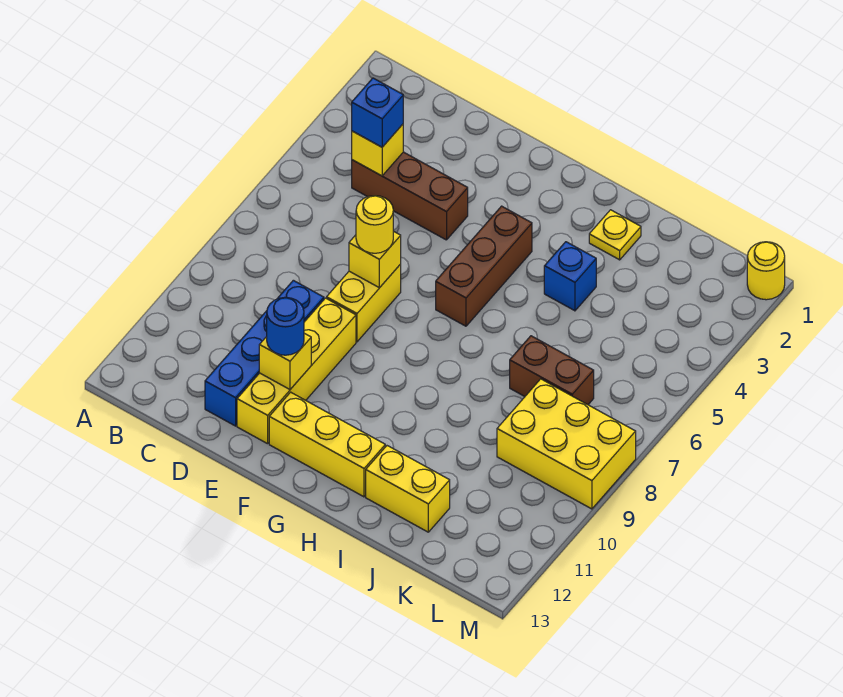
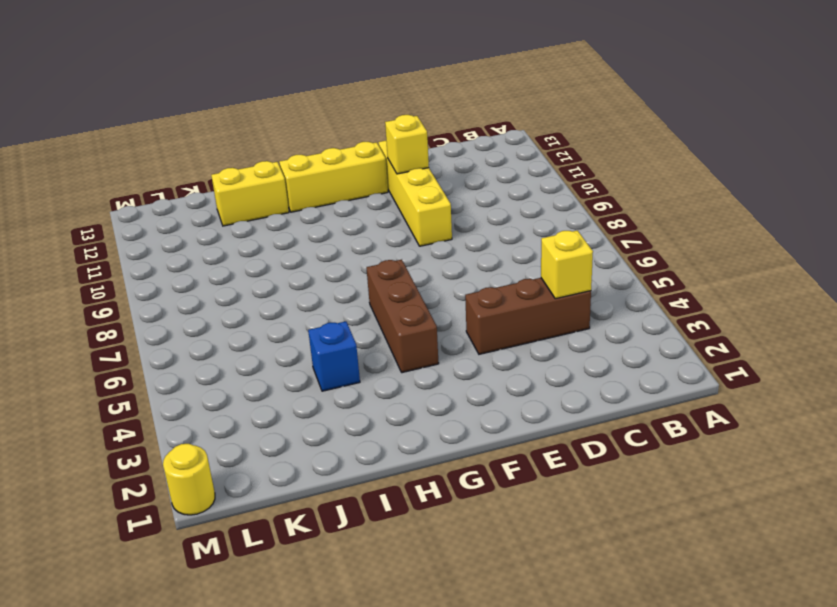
none -> blue brick D9:D12 level 1
none -> yellow brick E7:E8 level 1
none -> yellow plate I2 level 1

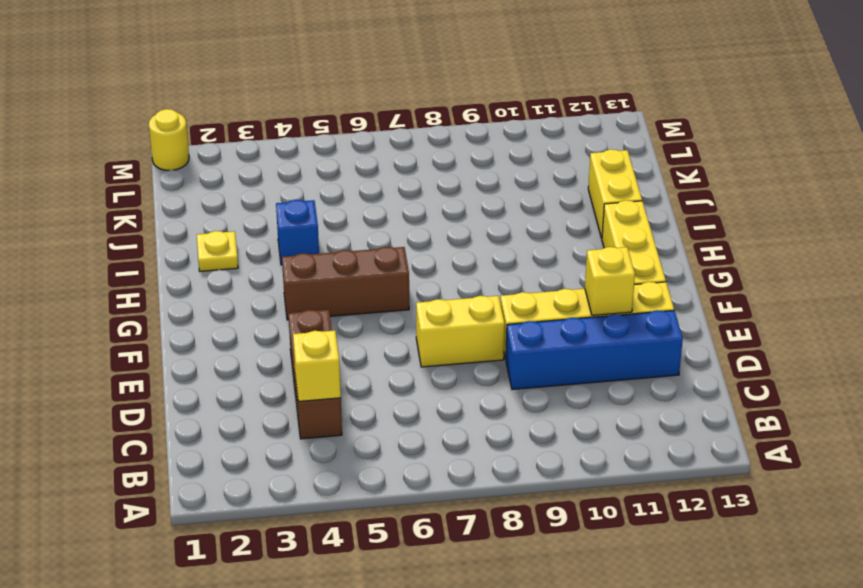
none -> brown brick J7:K7 level 1
none -> yellow brick K8:M9 level 1
none -> yellow brick E7 level 2

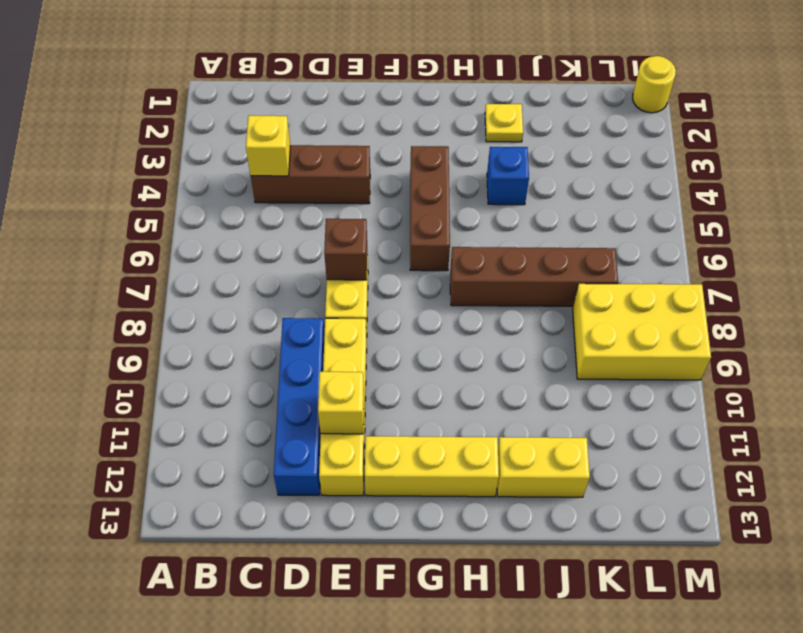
brown brick E7 level 2 -> yellow brick E7 level 2
brown brick H7:K7 level 1 -> brown brick J7:K7 level 1
none -> blue brick C4 level 3
none -> yellow round brick E7 level 3
none -> blue round brick E11 level 3

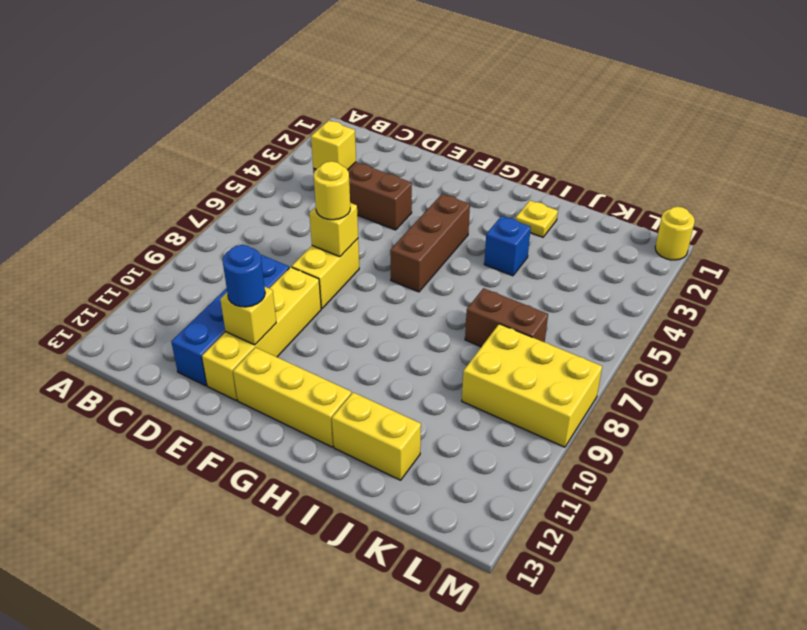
none -> blue brick C4 level 3

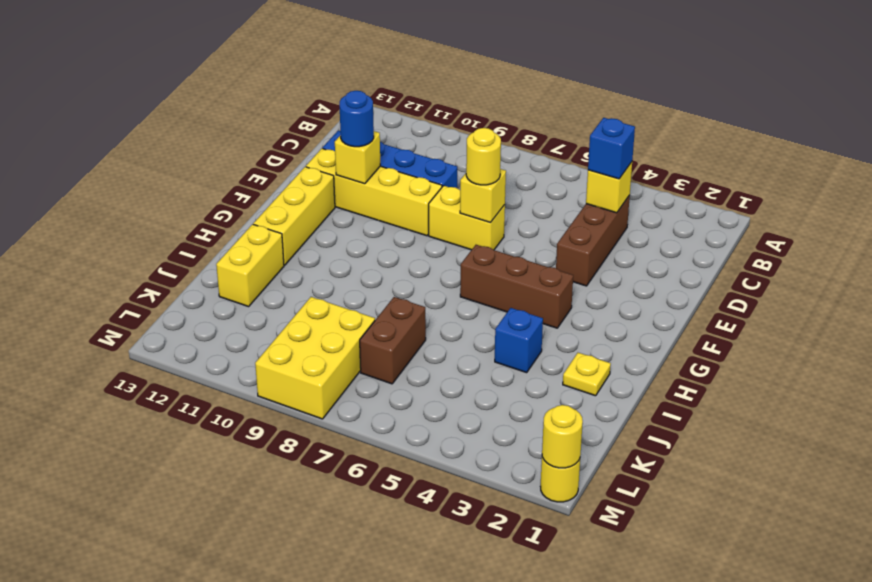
yellow round brick M1 level 2 -> none

